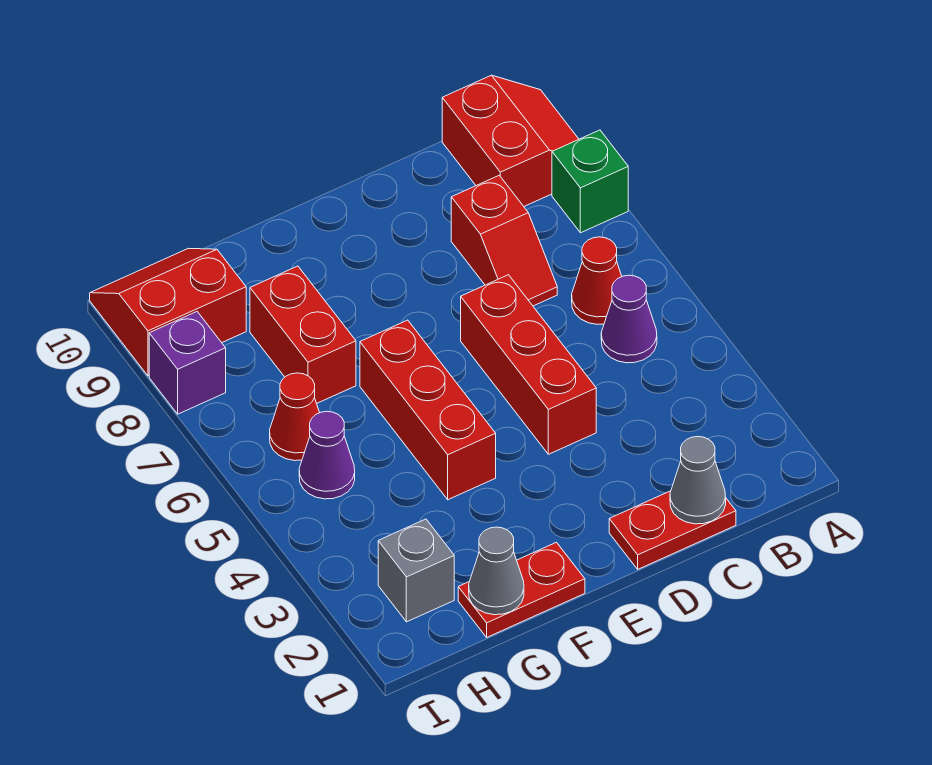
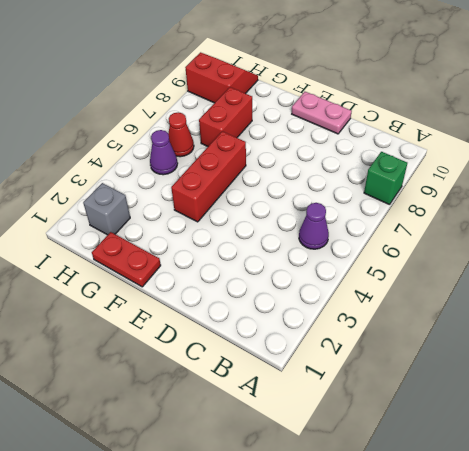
pink plate D10:E10 level 1 -> none
none -> red slope A9:B10 level 1 top B
none -> red cone B6 level 1
none -> red plate C1:D1 level 1

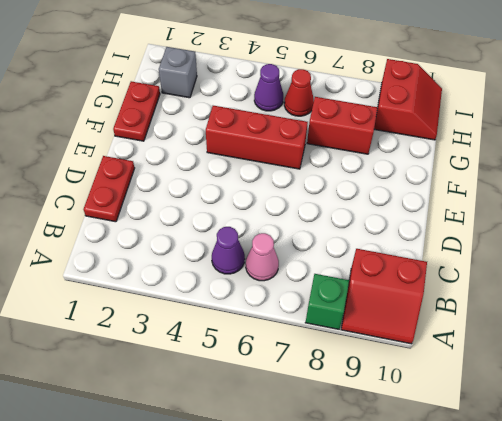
pink cone B6 level 1 -> red cone B6 level 1
none -> red slope C7:C8 level 1 top 8
none -> red brick D4:D6 level 1
none -> purple brick I8 level 1

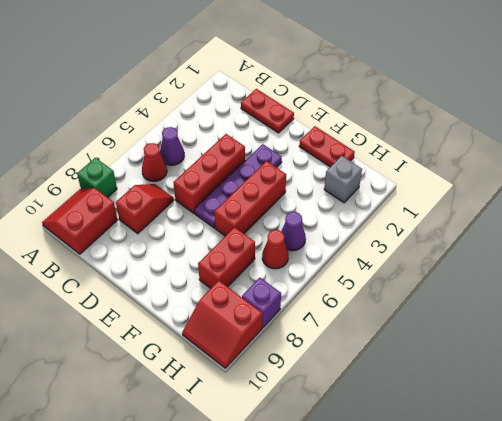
purple plate E3:E6 level 1 -> none
none -> grey cone C1 level 2
none -> grey cone G1 level 2

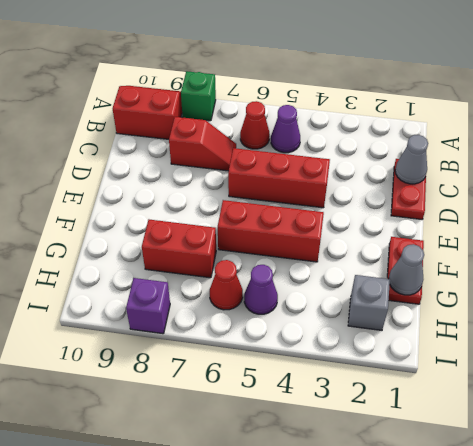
none -> red slope H9:I10 level 1 top 9

